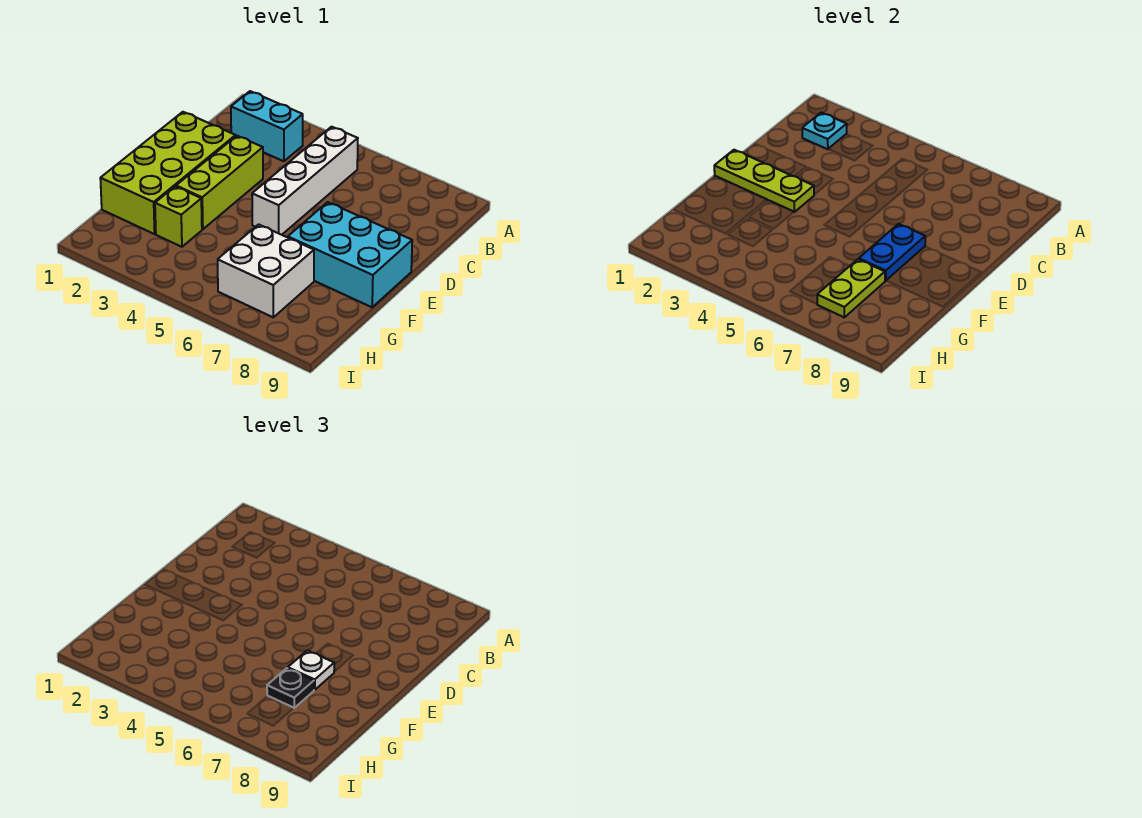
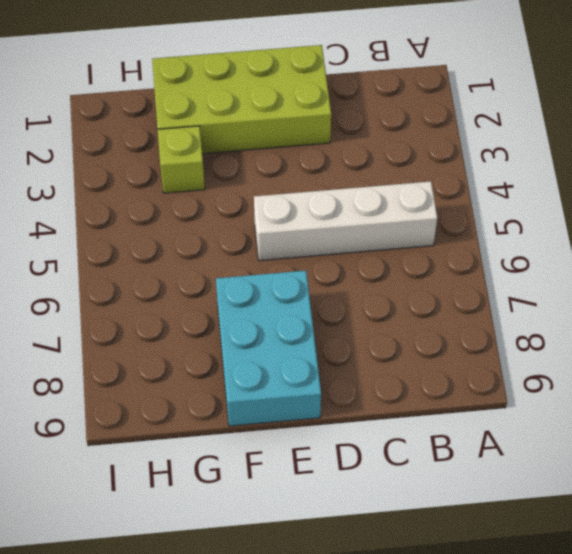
none -> cyan brick B2:B3 level 1
none -> lime brick D3:F3 level 1
none -> white brick G6:H7 level 1

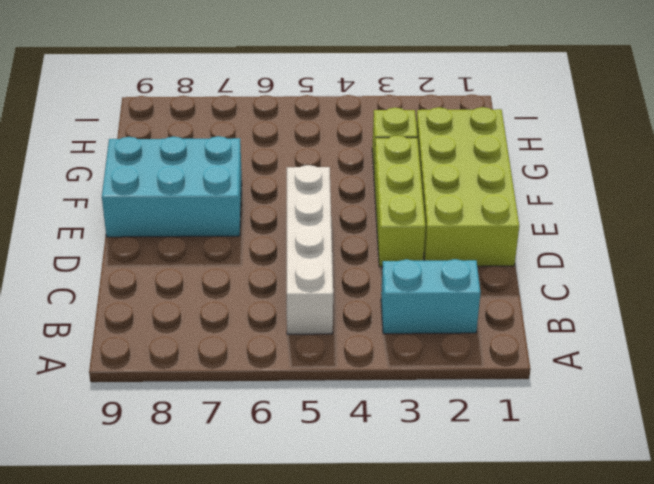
none -> white brick G6:H7 level 1
none -> cyan plate B2 level 2
none -> lime plate E1:E3 level 2

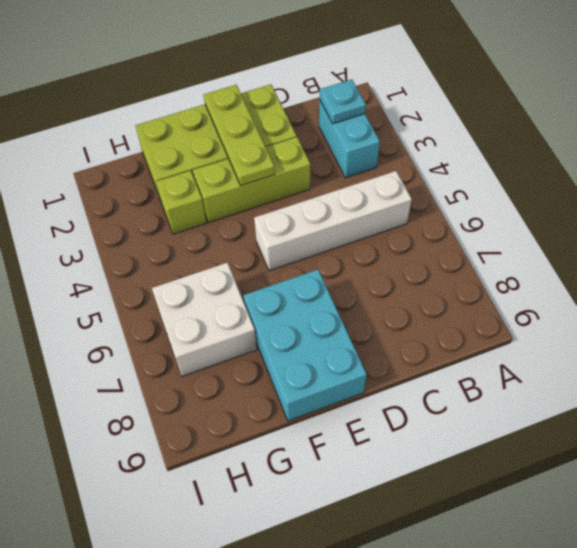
none -> blue plate E7:F7 level 2
none -> lime plate G7:H7 level 2
none -> white plate F7 level 3

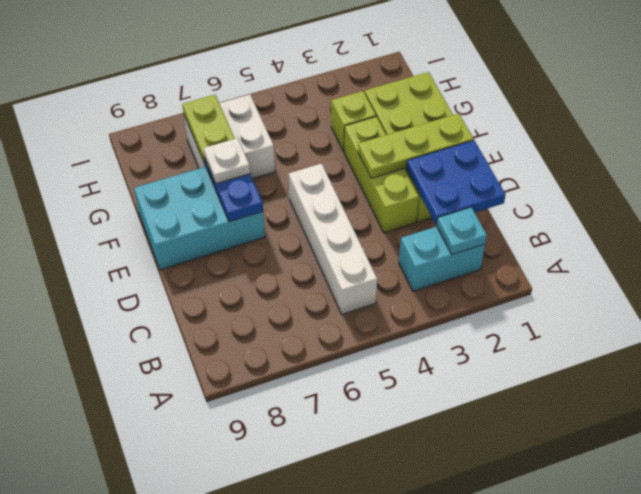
blue plate C1:D2 level 2 -> none
none -> black plate G7 level 3

